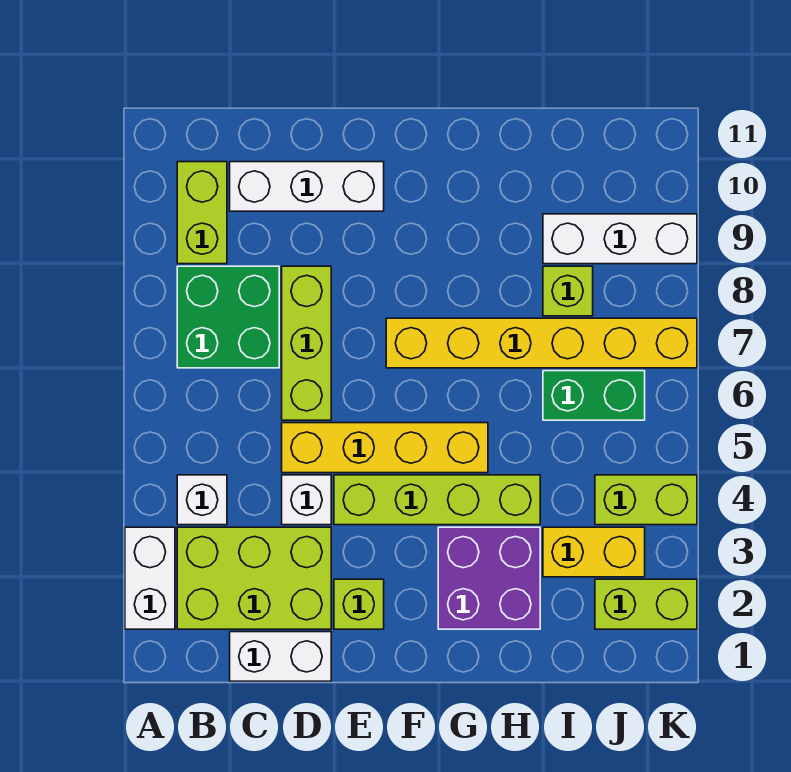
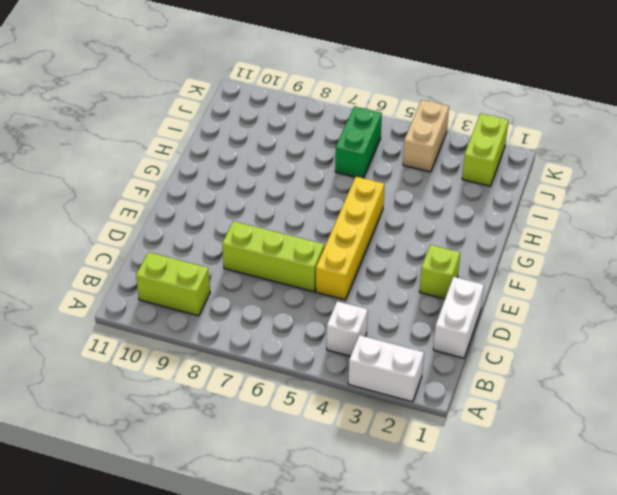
tan brick J4:K4 level 1 -> lime brick J4:K4 level 1
none -> lime brick B2:D3 level 1
none -> green brick B7:C8 level 1
none -> white brick C10:E10 level 1

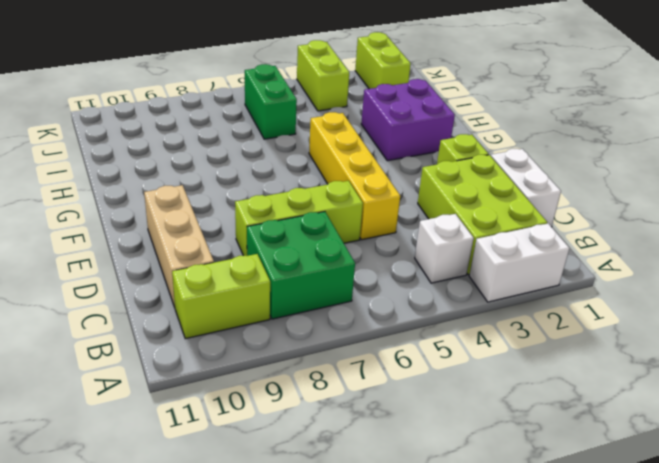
tan brick C10:E10 level 1 -> white brick C10:E10 level 1
none -> white brick D4 level 1
none -> lime brick E4:H4 level 1
none -> yellow brick F7:K7 level 1

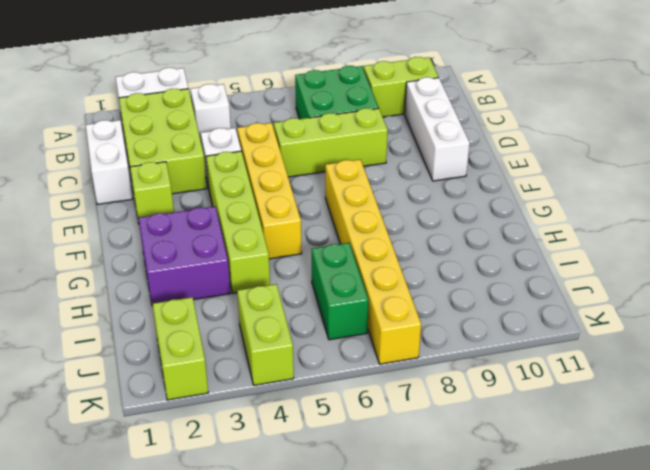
none -> yellow brick I3:J3 level 1
none -> lime brick I8 level 1
none -> white brick I9:K9 level 1

